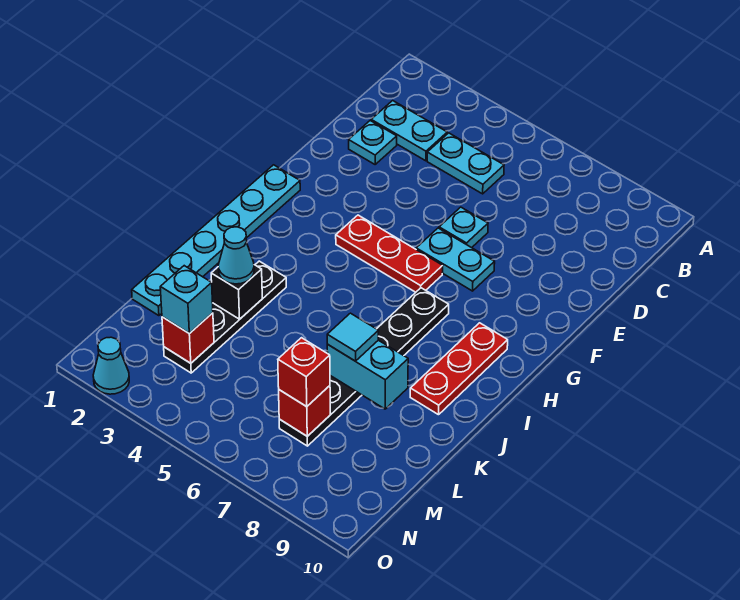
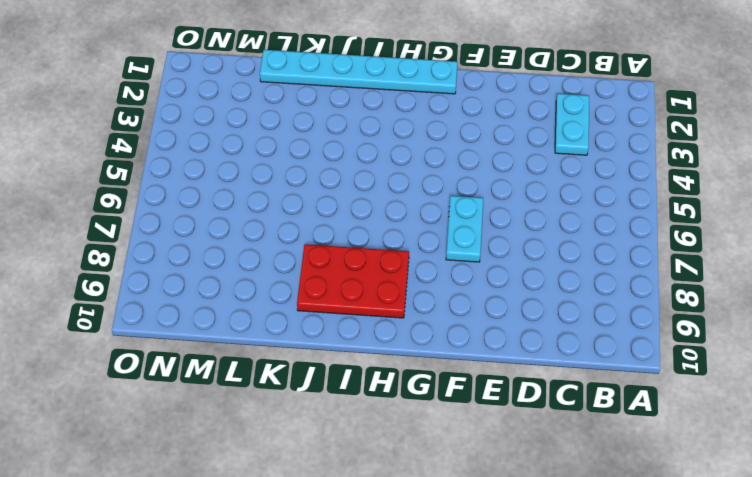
red plate H8:J9 level 1 -> red plate H9:J9 level 1
none -> cyan plate C4:C5 level 1
none -> cyan plate D2 level 1
none -> cyan plate E6 level 1

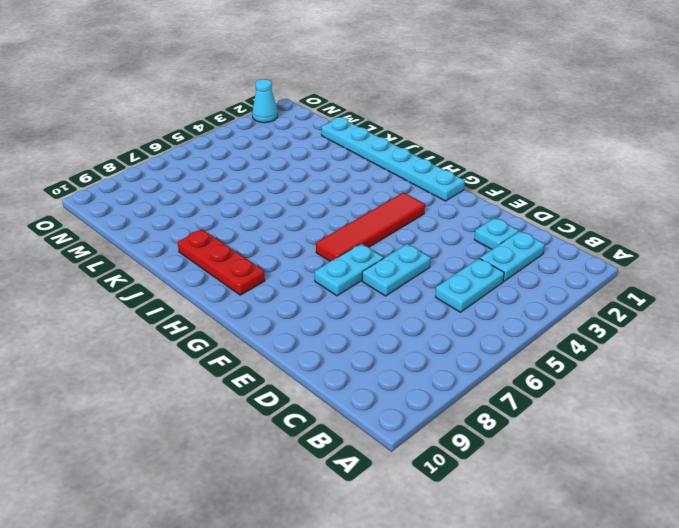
cyan plate E5:E6 level 1 -> cyan plate E6 level 1
red tile G3:G6 level 1 -> red plate G4:G6 level 1
none -> black plate H7:M7 level 1
none -> black plate J3:M3 level 1
none -> black brick K3 level 2

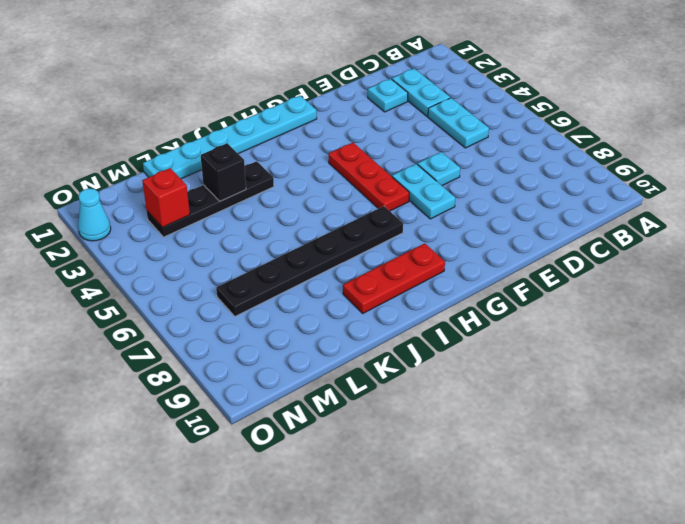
none -> cyan brick K7:K8 level 2
none -> red brick M7 level 2
none -> cyan cone K3 level 3

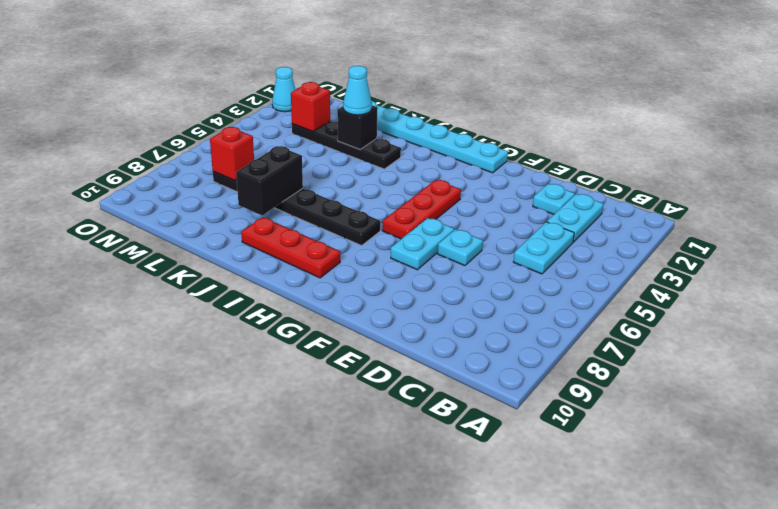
black brick K7:K8 level 2 -> cyan brick K7:K8 level 2
none -> cyan tile K7 level 3
none -> cyan brick M3 level 3
none -> red brick M7 level 3

